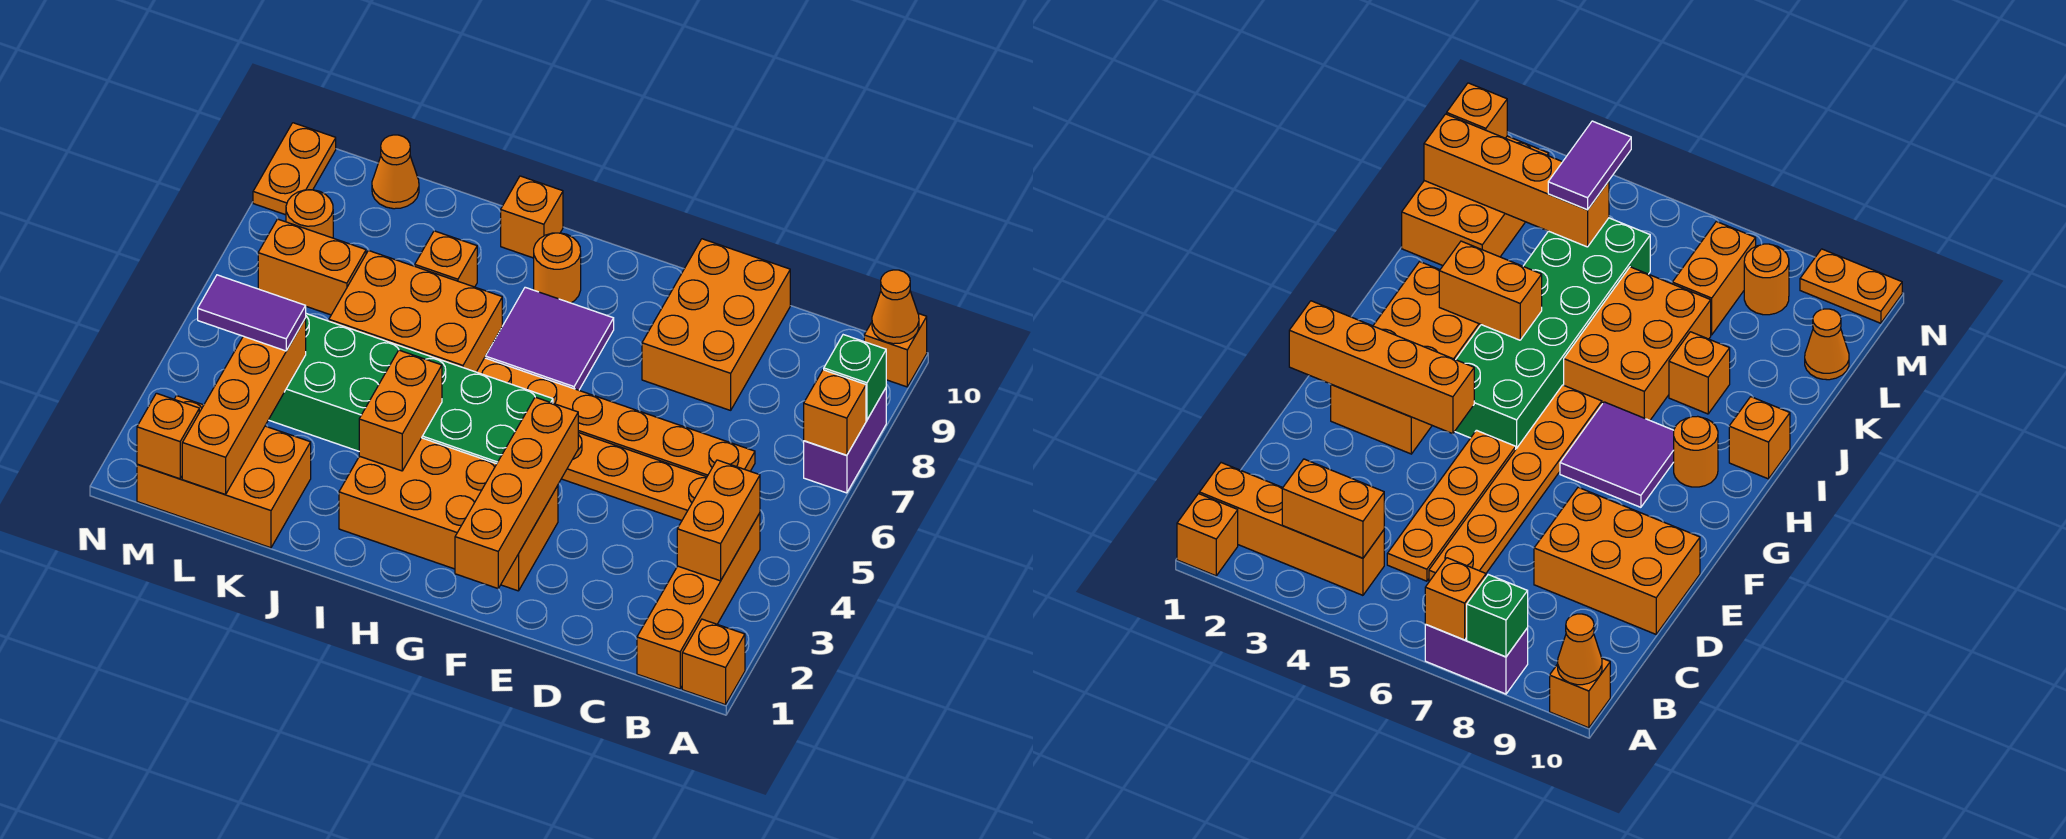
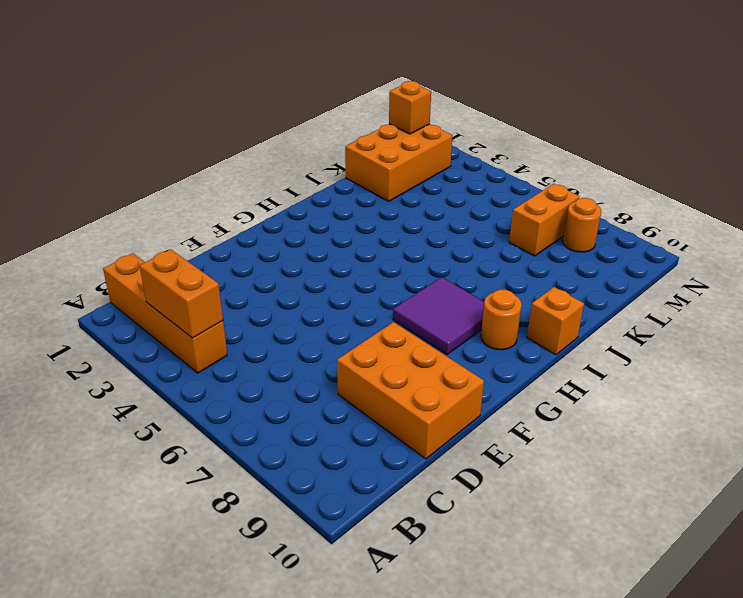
none -> orange brick A1 level 1
none -> purple brick A7:A8 level 1
none -> orange brick A10 level 1

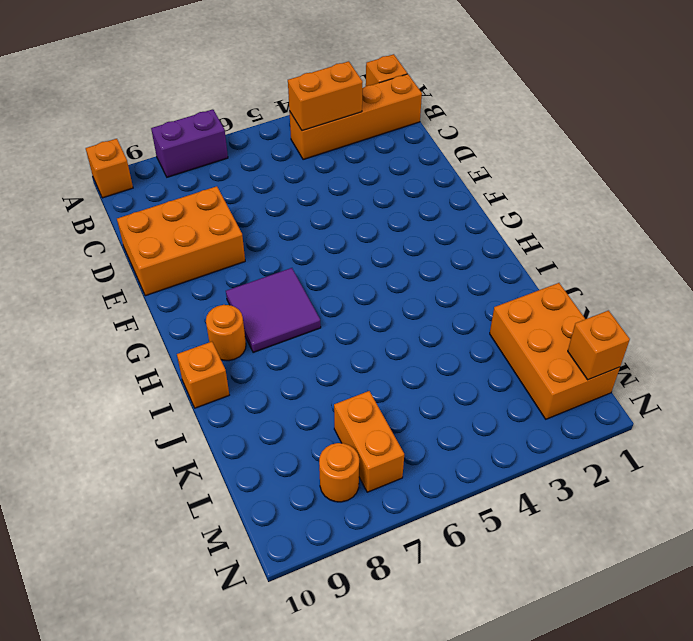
none -> orange plate C5:F5 level 1
none -> orange plate C6:H6 level 1
none -> orange brick F2:I3 level 1

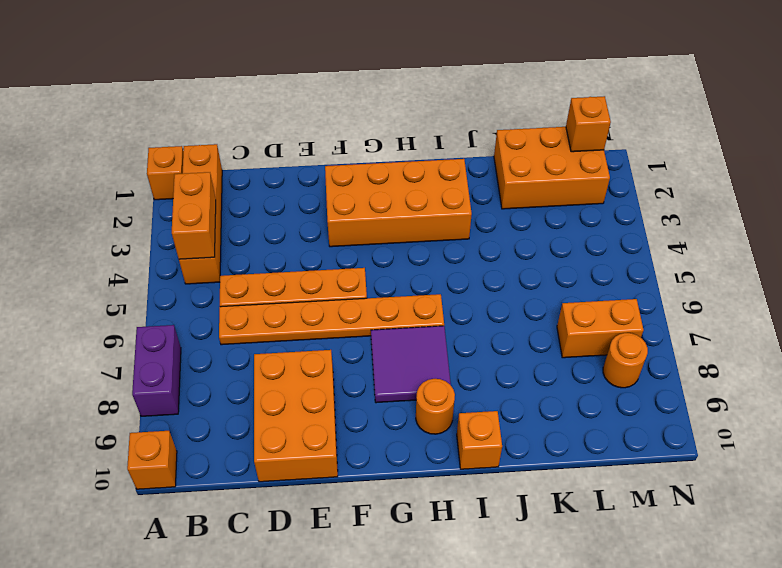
none -> green brick G4:L5 level 1
none -> orange brick I6:K7 level 1
none -> orange brick J8 level 1

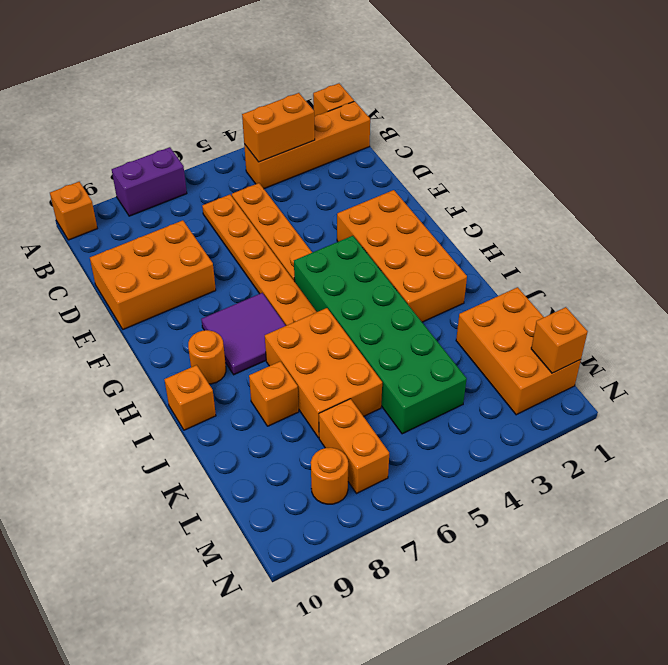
none -> orange cone L10 level 1
none -> orange plate N9:N10 level 1
none -> orange brick A7 level 2

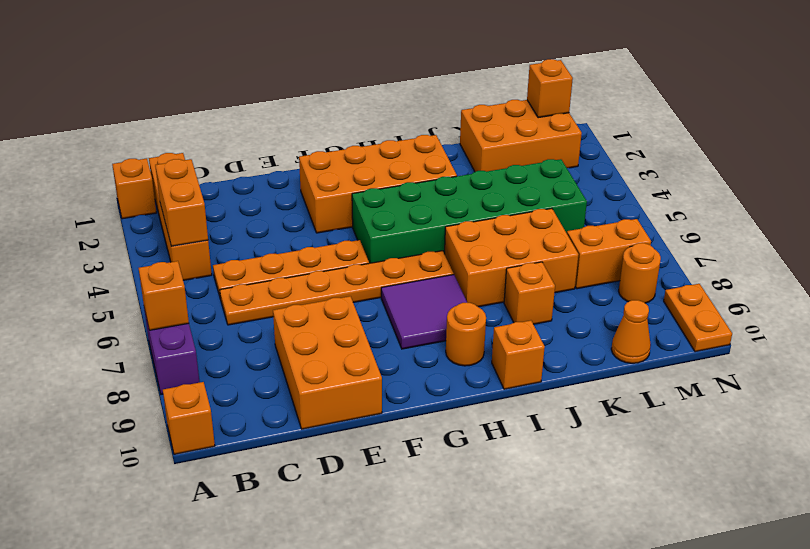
none -> green brick A8 level 2
none -> orange cone A10 level 2
none -> orange brick F1:F4 level 2

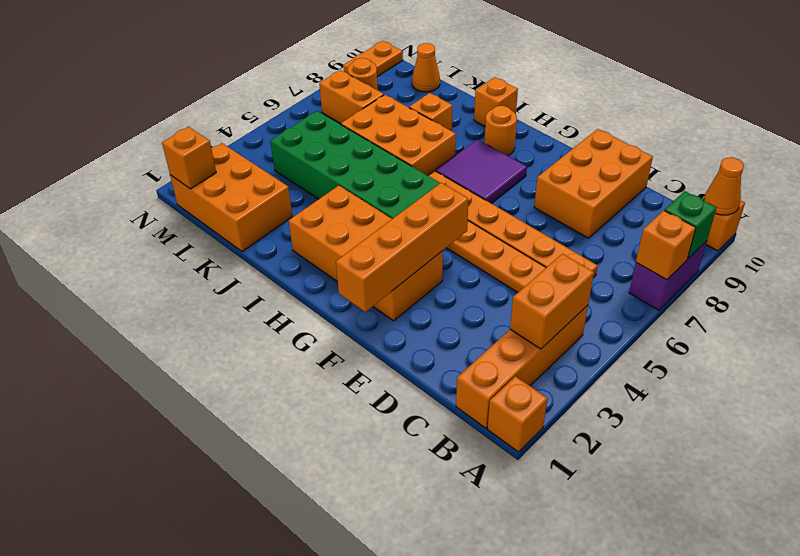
none -> orange brick I3:I4 level 2
none -> orange brick L1:L4 level 2
none -> purple tile L4:M4 level 3

